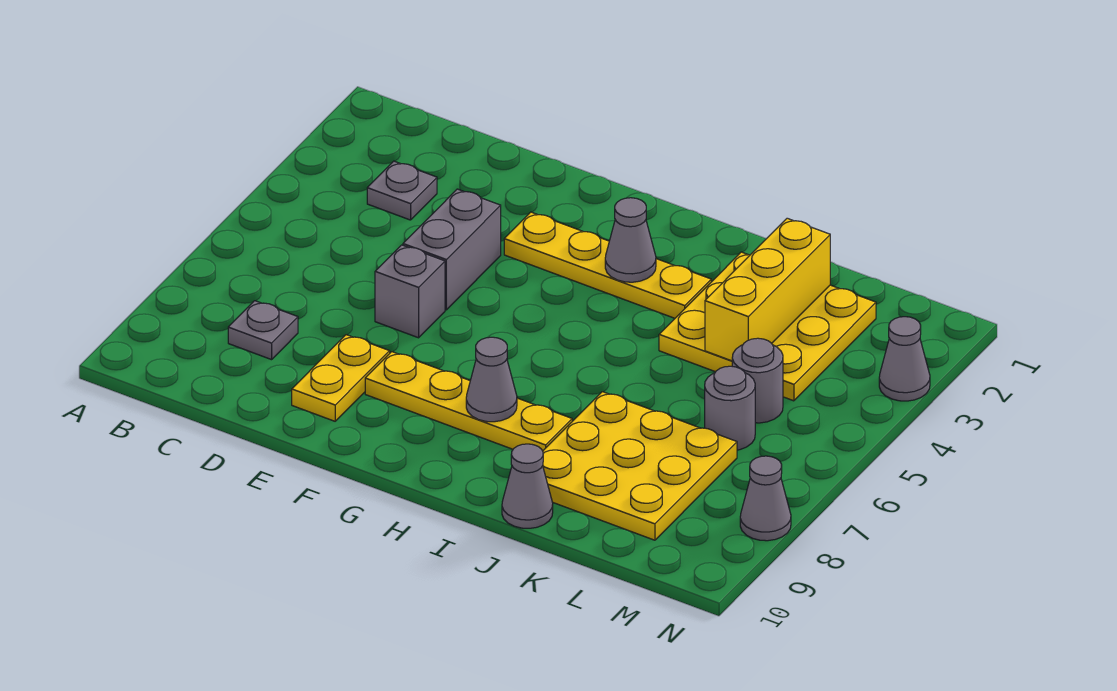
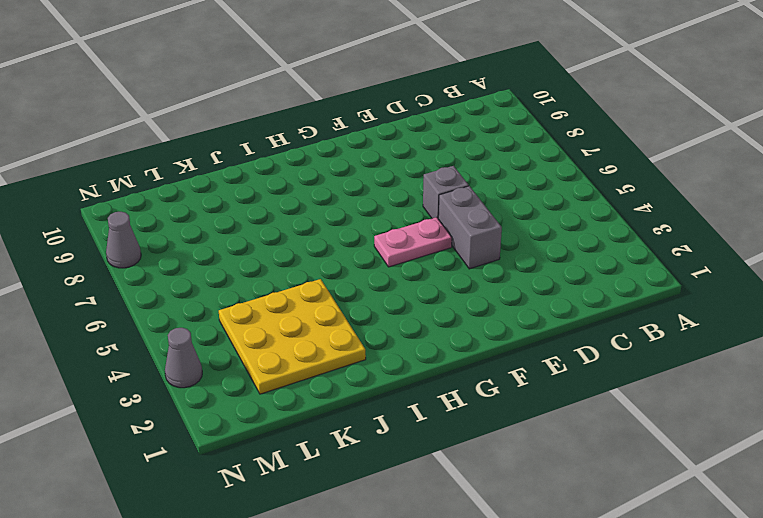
pink plate F5:G5 level 1 -> none
none -> grey plate C3 level 1
none -> grey plate C8 level 1
none -> yellow plate E8:E9 level 1

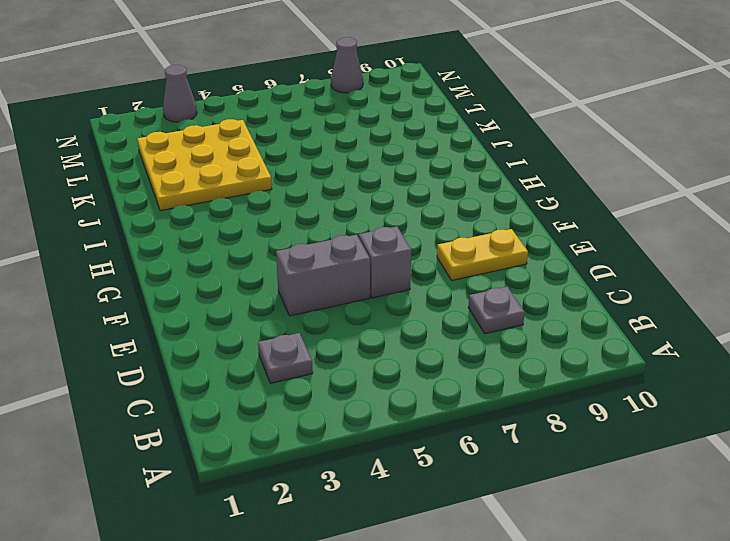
none -> yellow plate F3:I3 level 1
none -> yellow plate F8:I8 level 1
none -> yellow plate J7:L9 level 1

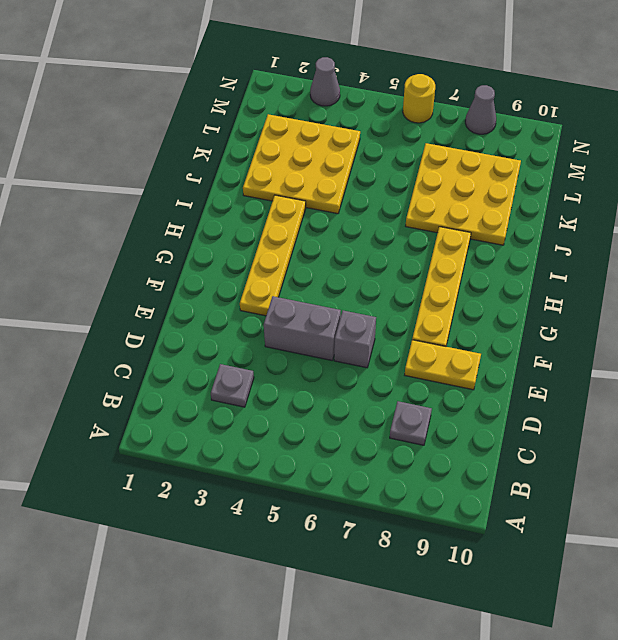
yellow round brick N6 level 1 -> none
none -> grey cone J10 level 1
none -> grey round brick L5 level 1
none -> grey round brick L6 level 1

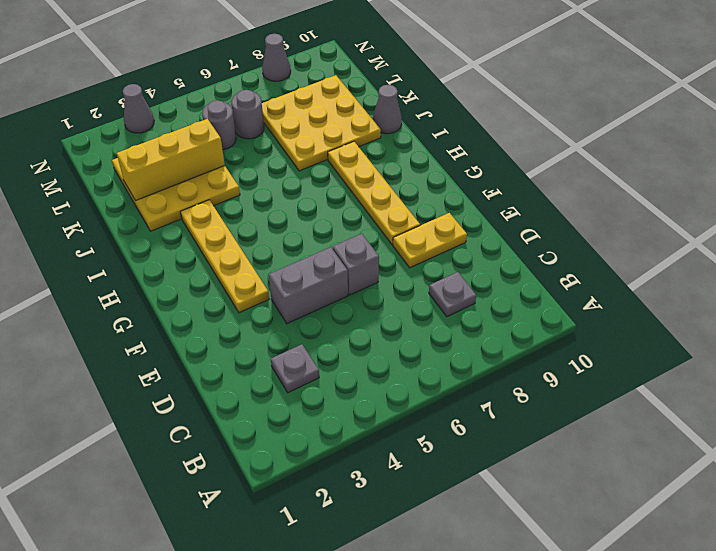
none -> grey cone H3 level 2
none -> grey cone H8 level 2

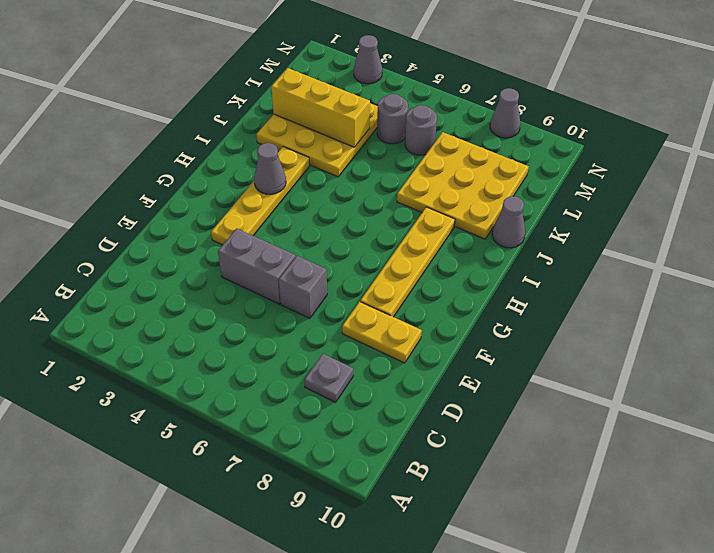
none -> grey plate C3 level 1
none -> grey cone H8 level 2

